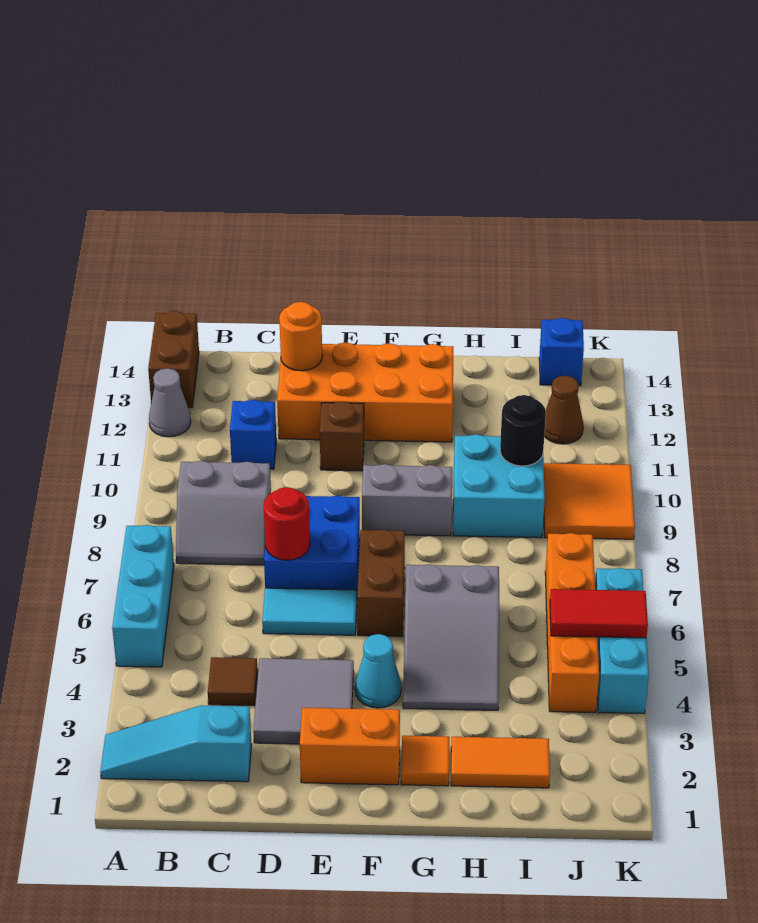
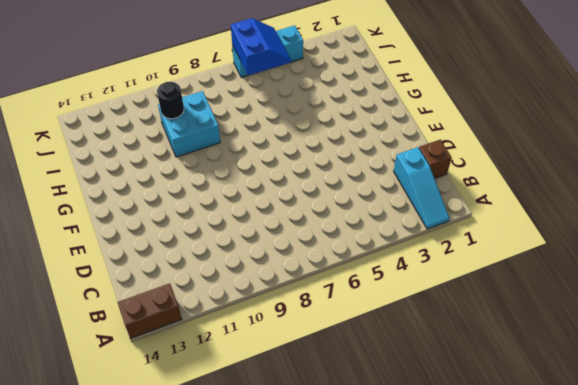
brown brick C1 level 1 -> brown brick E11 level 1
blue slope J5:K6 level 2 top 6 -> red tile J5:K5 level 2
none -> cyan brick A5:A7 level 1
none -> grey cone A12 level 1
none -> grey slope B8:C9 level 1 top 9

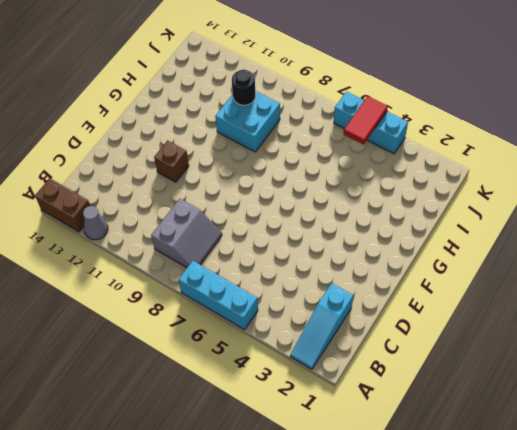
none -> brown tile C4 level 1
none -> blue brick C11 level 1
none -> grey tile D3:E4 level 1

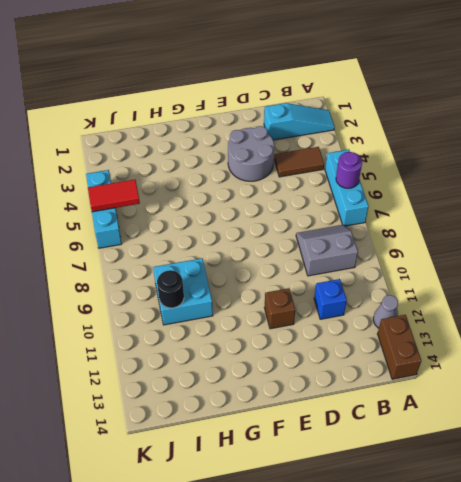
purple round brick A6 level 2 -> none
brown tile B4:C4 level 1 -> brown tile C4 level 1
grey round brick D3:E4 level 1 -> grey tile D3:E4 level 1
none -> cyan tile D6:E6 level 1
none -> blue brick D7:E8 level 1
none -> orange brick D12:G13 level 1

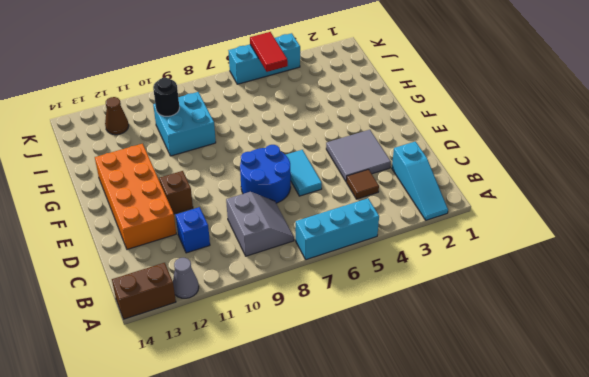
blue round brick D7:E8 level 1 -> blue brick D7:E8 level 1
none -> orange brick E2:F2 level 1
none -> cyan cone F4 level 1
none -> brown brick F6:F7 level 1

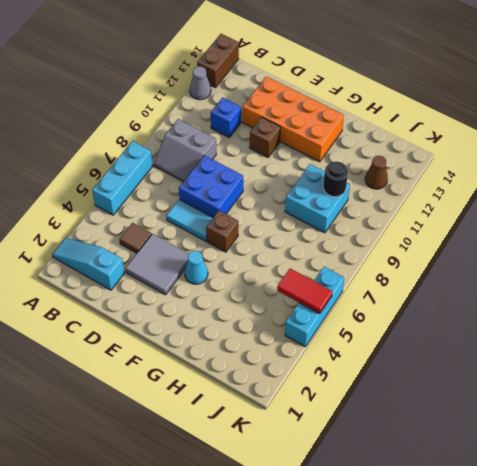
brown brick F6 level 1 -> brown brick F6:F7 level 1
none -> orange brick E2:F2 level 1
none -> grey brick F9:G9 level 1
none -> orange tile G2 level 1

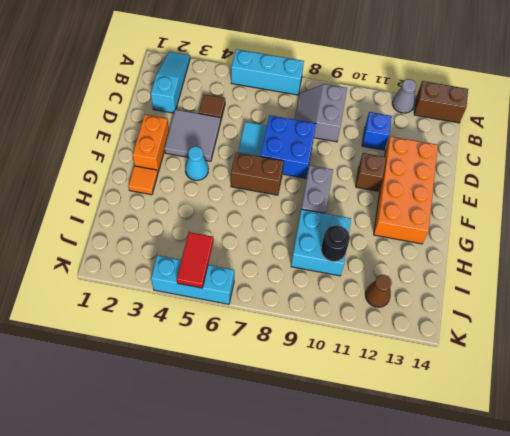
none -> grey slope G4:H6 level 1 top 6
none -> orange tile H2:I2 level 1
none -> orange brick J4:J7 level 1

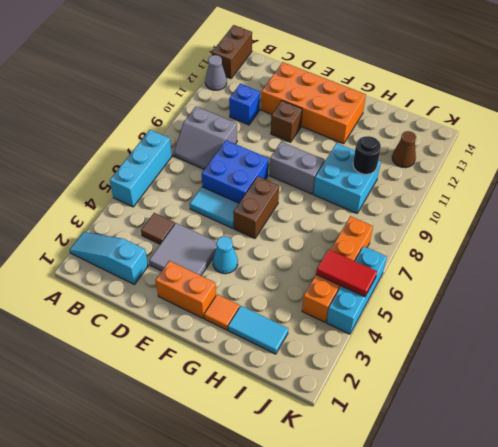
cyan tile H2:I2 level 1 -> orange tile H2:I2 level 1
none -> grey slope G4:H6 level 1 top 6
none -> orange tile J9:K10 level 1
none -> blue brick J14 level 1

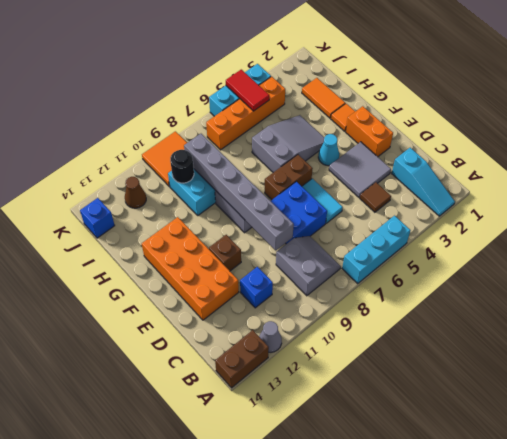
grey brick D9:I9 level 2 -> none
none -> red round brick D7 level 2
none -> orange round brick D13 level 2

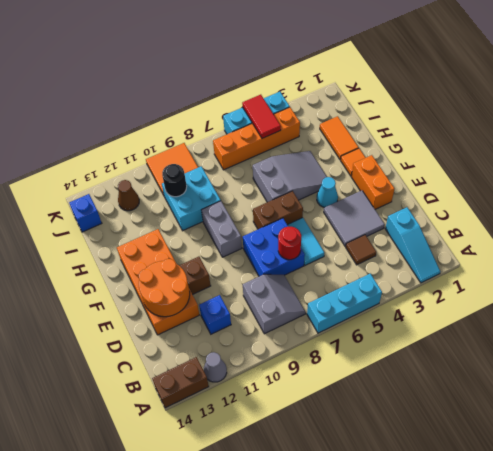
orange round brick D12:E13 level 2 -> orange round brick D13 level 2

